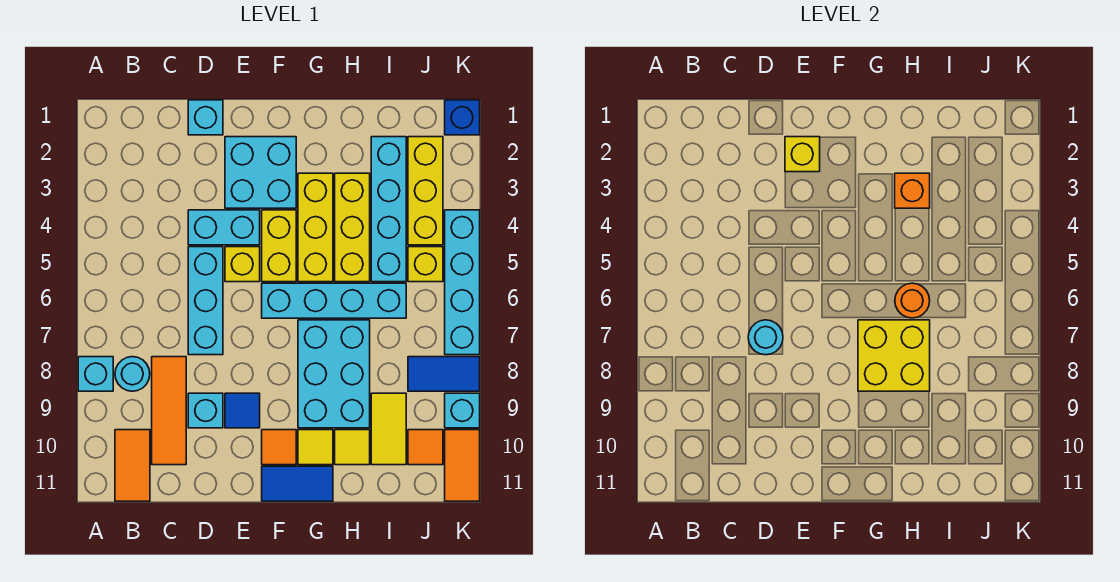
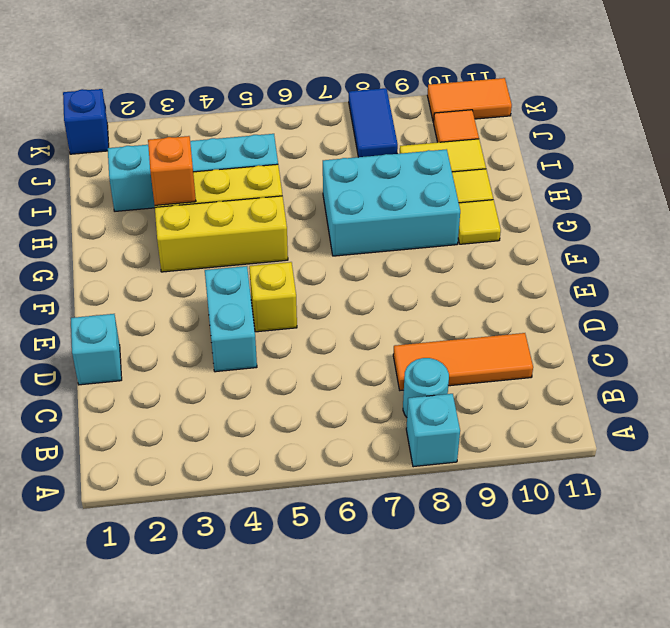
none -> orange tile B10:B11 level 1
none -> cyan brick D5:D7 level 1
none -> cyan brick D9 level 1
none -> cyan brick E2:F3 level 1

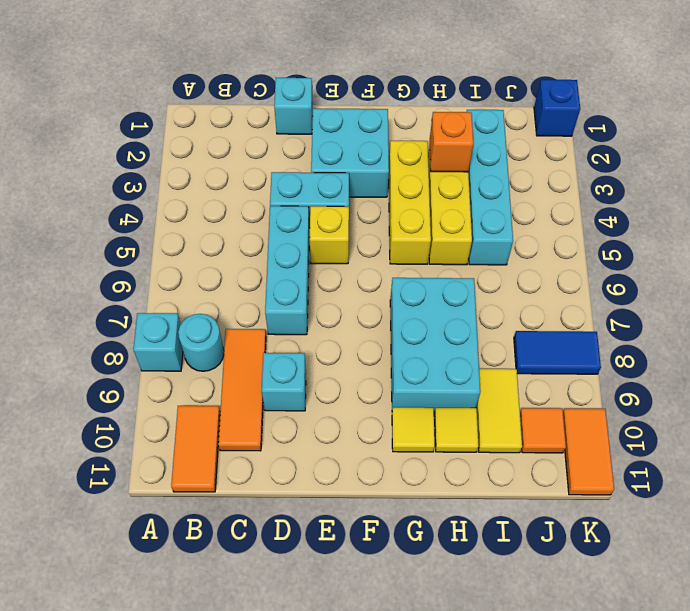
none -> blue tile E9 level 1
none -> yellow brick F4:F5 level 1
none -> cyan brick F6:I6 level 1
none -> orange tile F10 level 1

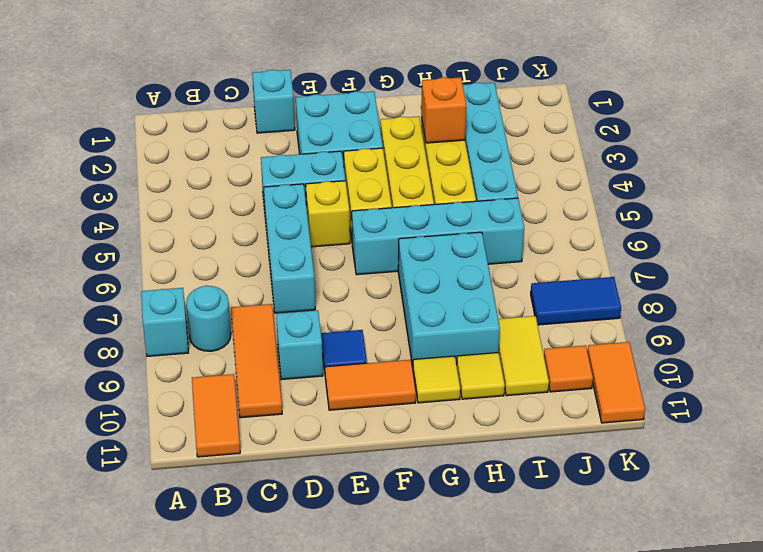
orange tile E10:F10 level 1 -> orange tile F10 level 1
none -> blue tile F11:G11 level 1
none -> yellow brick J2:J4 level 1
none -> yellow brick J5 level 1
none -> blue brick K1 level 1

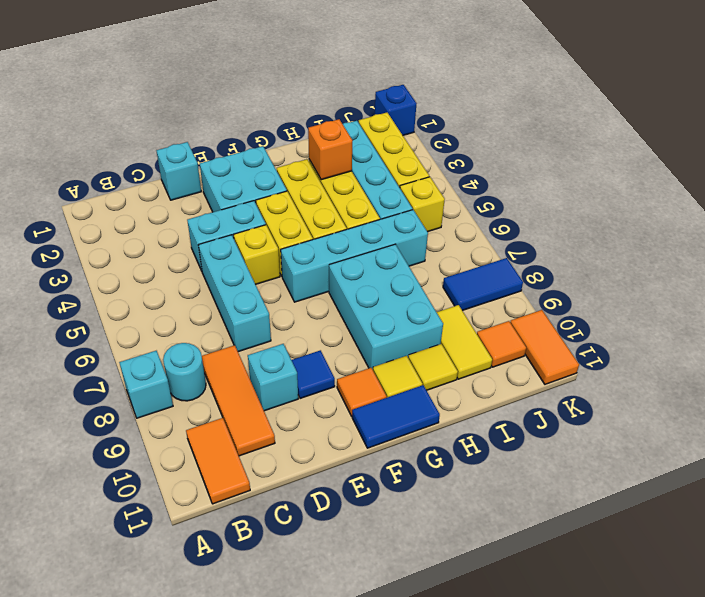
none -> cyan brick K4:K7 level 1
none -> cyan brick K9 level 1
none -> cyan round brick D7 level 2
none -> yellow brick E2 level 2

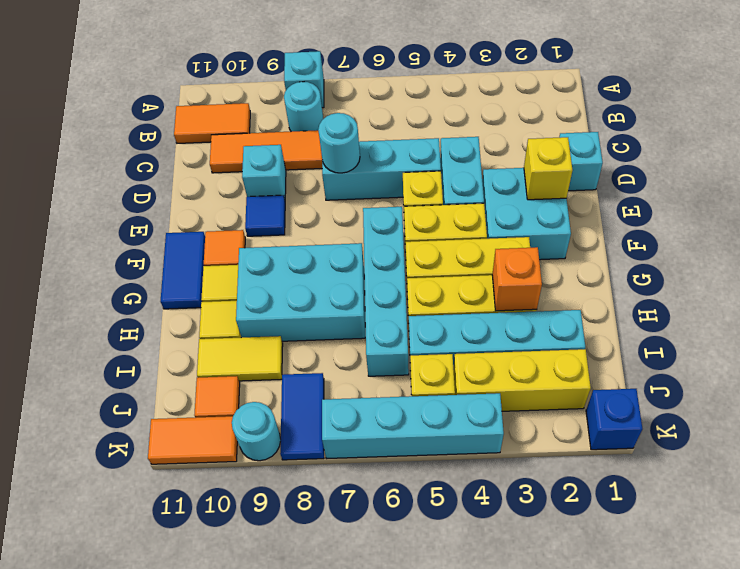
cyan round brick K9 level 1 -> cyan brick K9 level 1
none -> yellow brick G7:H8 level 2
none -> orange round brick H6 level 2

